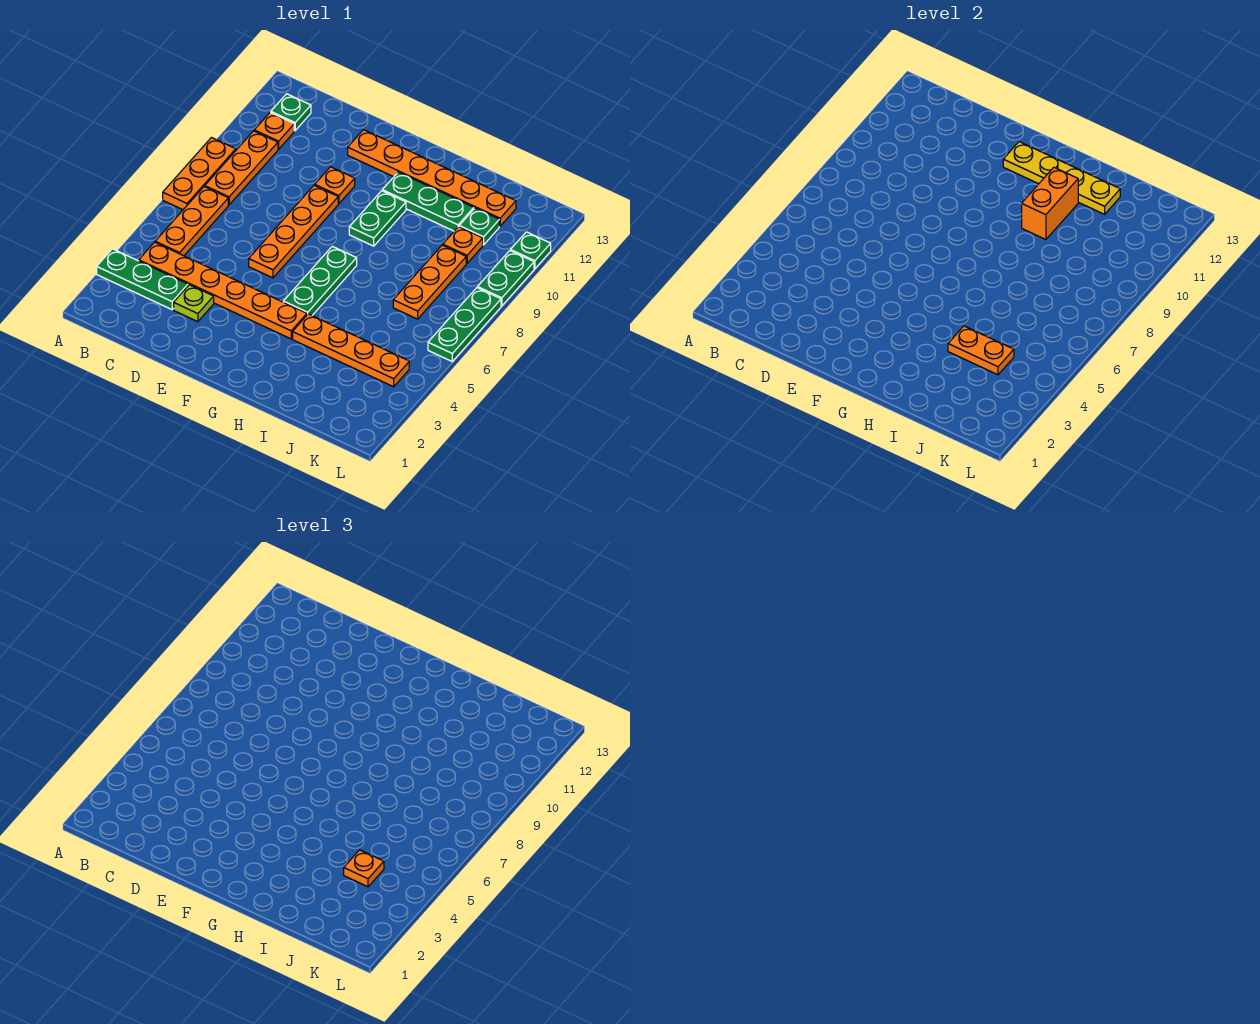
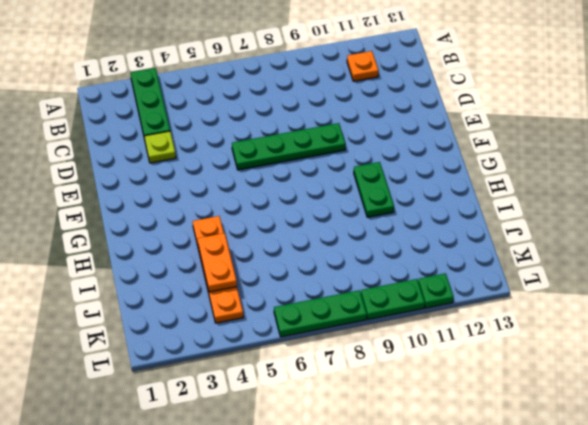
green plate E6:E9 level 1 -> orange plate E6:E9 level 1
green plate G10:H10 level 1 -> green plate G9:G10 level 1
none -> orange plate A7:A9 level 1
none -> orange plate B4:G4 level 1
none -> orange plate B5:B7 level 1

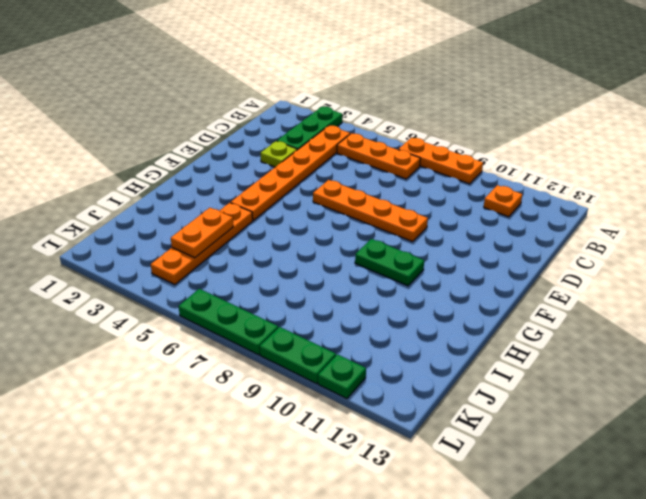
none -> orange plate B8:B10 level 1
none -> green plate B12 level 1
none -> orange plate E10 level 1

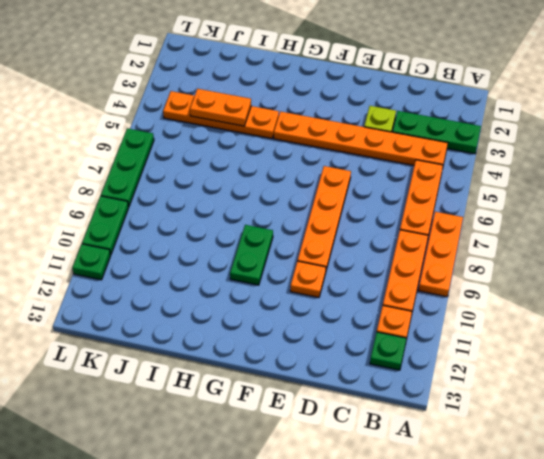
none -> orange plate E12:J12 level 1
none -> green plate G5:G7 level 1
none -> green plate G11:I11 level 1

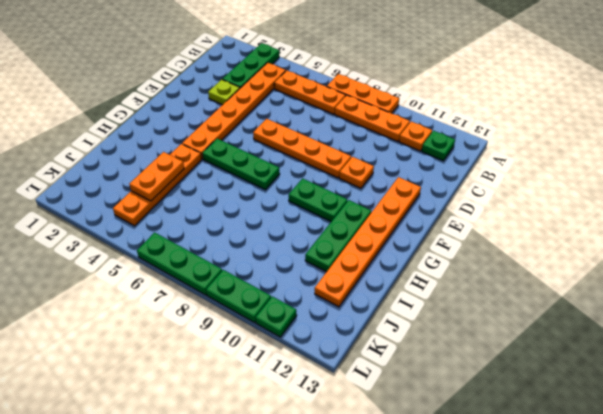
none -> orange plate J7:J9 level 1
none -> orange plate J10 level 1
none -> green plate J11 level 1

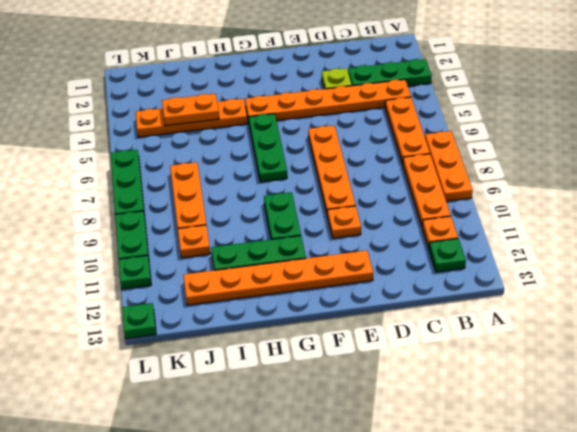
green plate L13 level 1 -> green plate J11 level 1
none -> yellow plate F12:I12 level 2
none -> orange brick H10:H11 level 2
none -> orange plate J4 level 3

